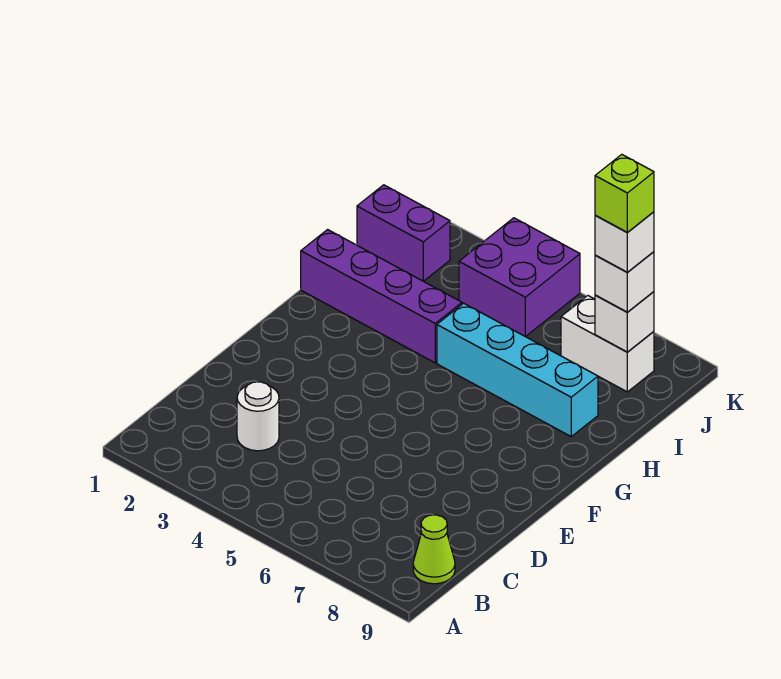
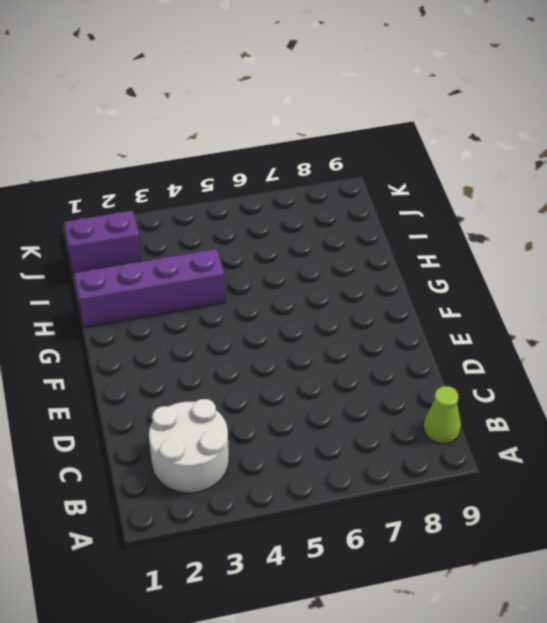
white round brick B2:C3 level 1 -> white round brick C3 level 1
none -> cyan brick H5:H8 level 1
none -> purple brick J4:K5 level 1

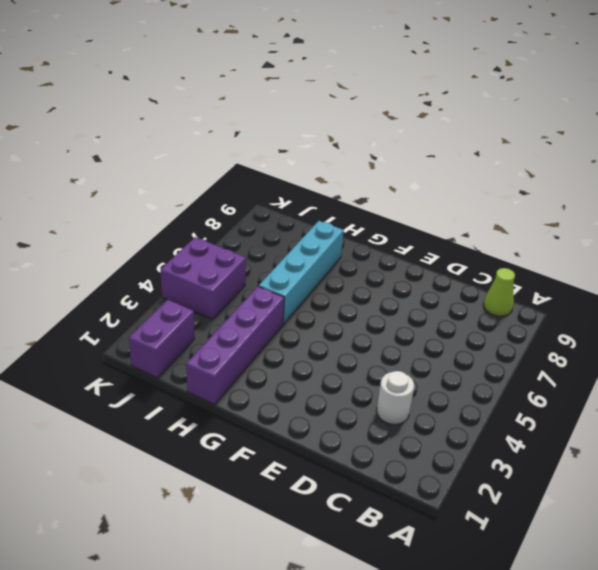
none -> white brick J7:J8 level 1
none -> white brick J8 level 2

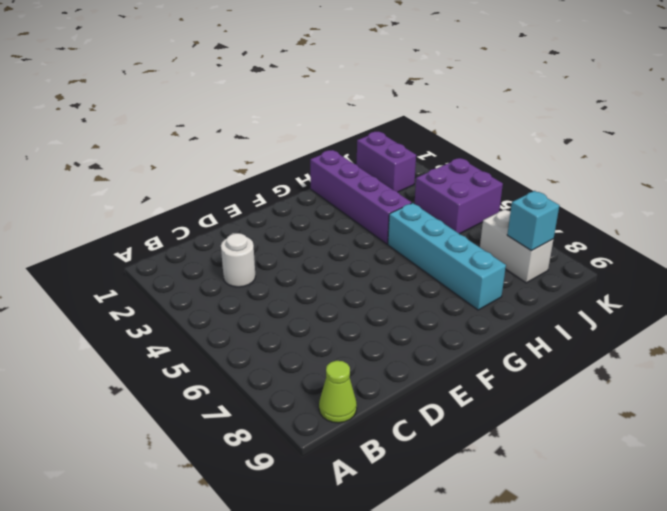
cyan brick J8 level 2 -> white brick J8 level 2
none -> white brick J8 level 3
none -> white brick J8 level 4

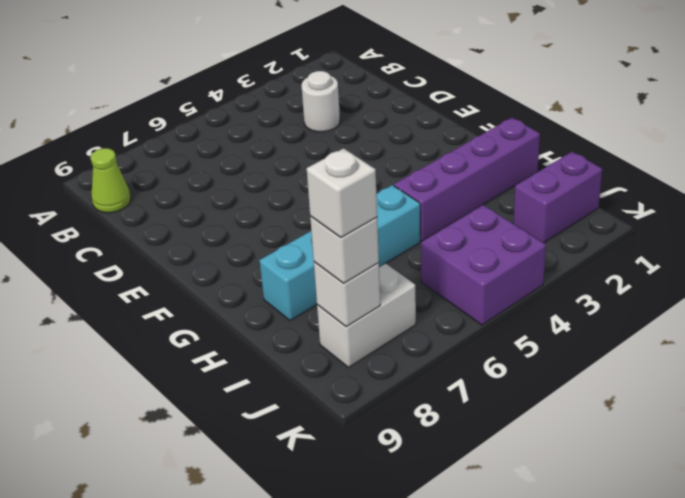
none -> lime brick J8 level 5

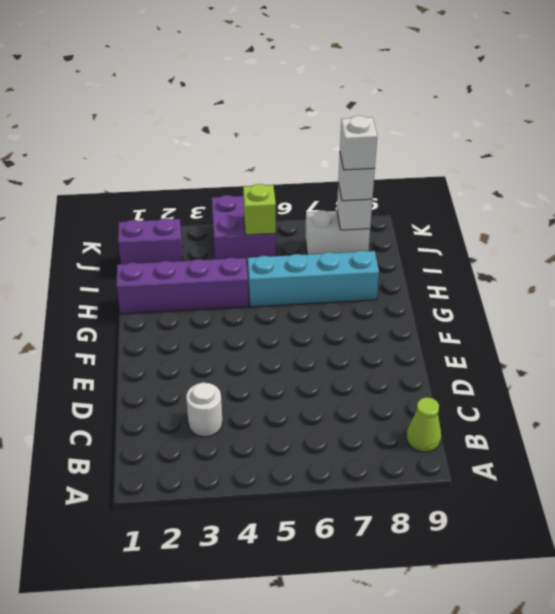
lime brick J5 level 2 -> lime brick J8 level 5

